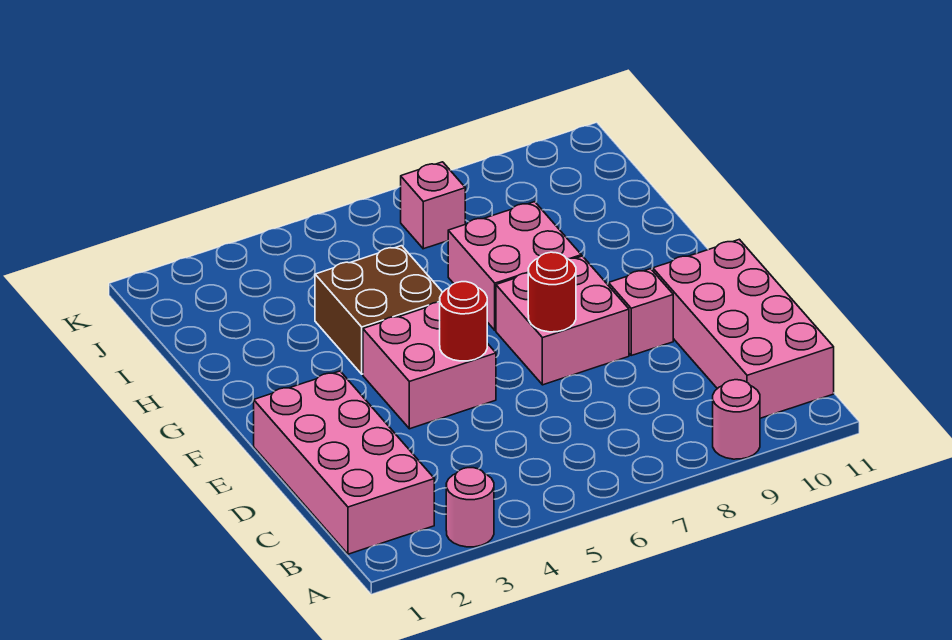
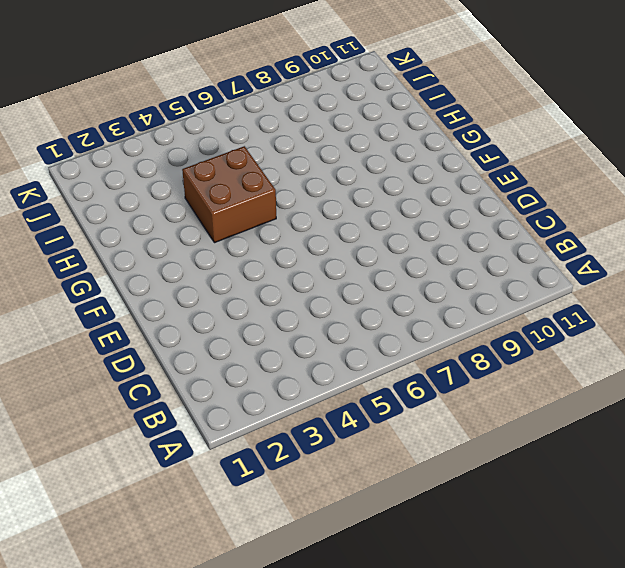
none -> pink round brick A3 level 1
none -> pink round brick A9 level 1
none -> pink brick B1:E2 level 1

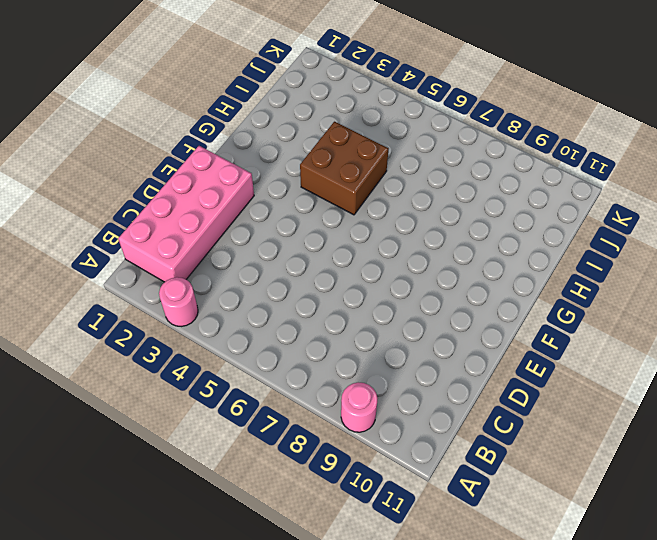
none -> pink brick B10:E11 level 1
none -> pink brick E4:F5 level 1
none -> pink brick E7:F8 level 1

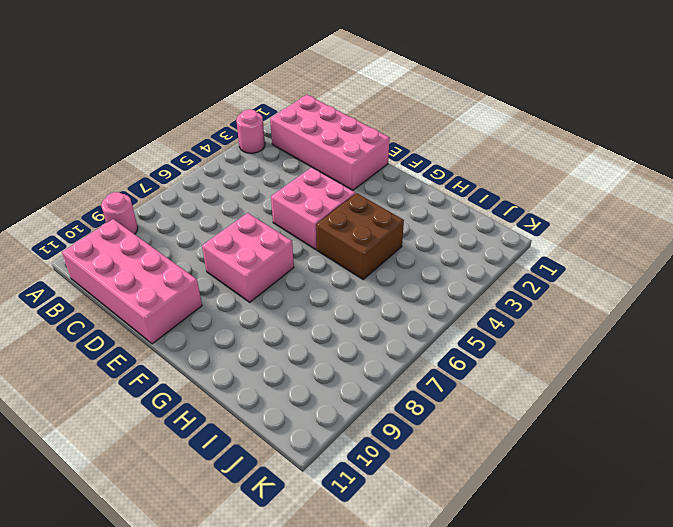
none -> pink brick E9 level 1
none -> pink brick G7:H8 level 1
none -> pink brick J7 level 1

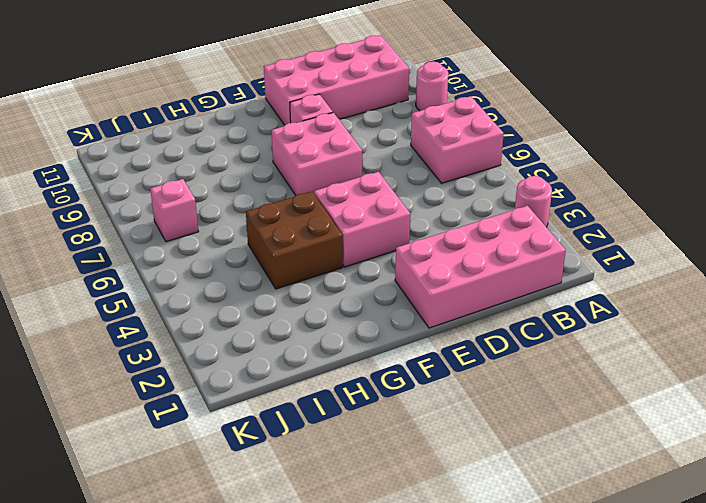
pink brick A6:B7 level 1 -> pink brick G7:H8 level 1
none -> red round brick E5 level 2
none -> red round brick E7 level 2

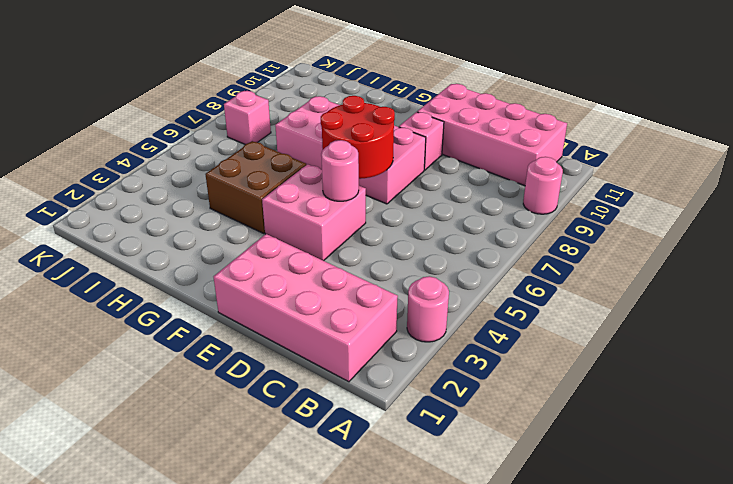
pink round brick E5 level 2 -> red round brick E5 level 2
red round brick E6:F7 level 2 -> red round brick E7 level 2

